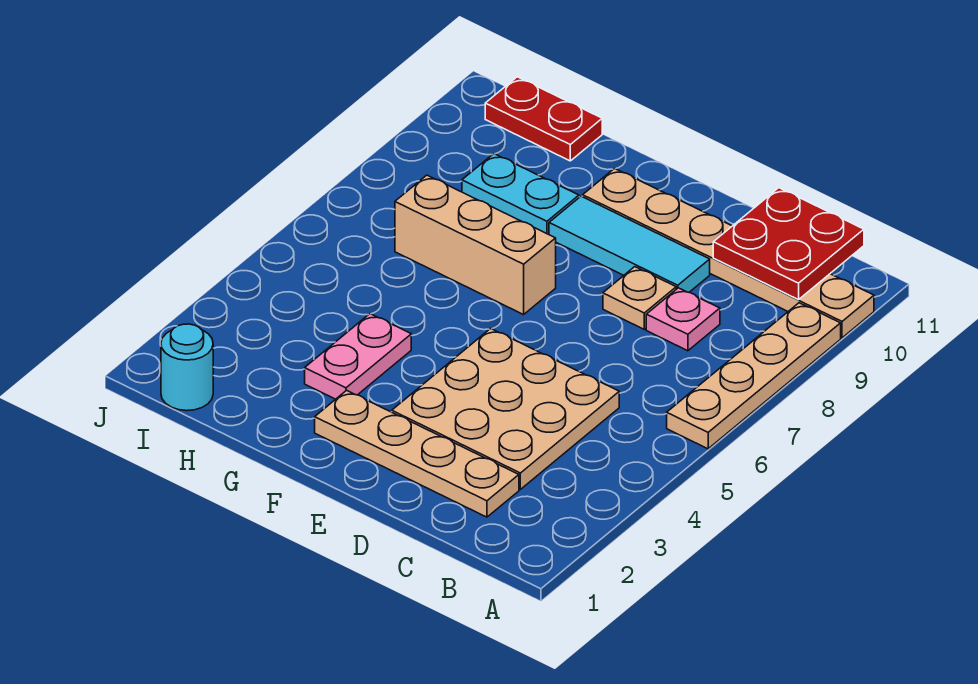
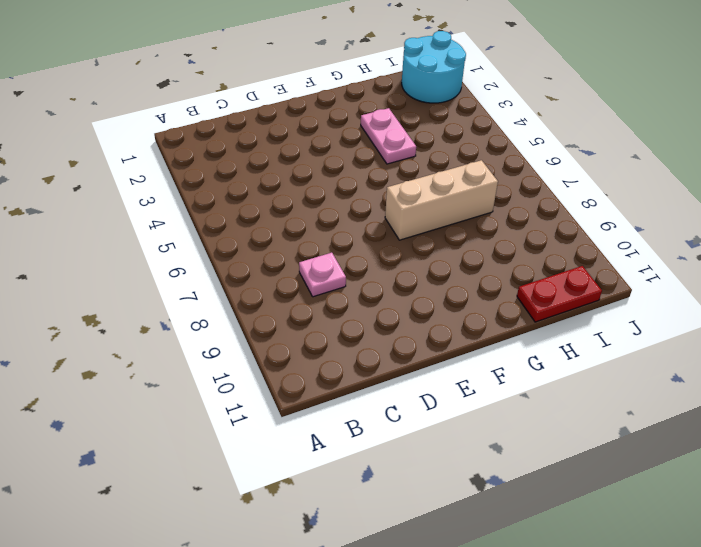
cyan round brick I1:J2 level 1 -> cyan round brick I1 level 1
none -> tan plate A6:A9 level 1
none -> tan plate A10:F10 level 1
none -> tan plate C2:F2 level 1

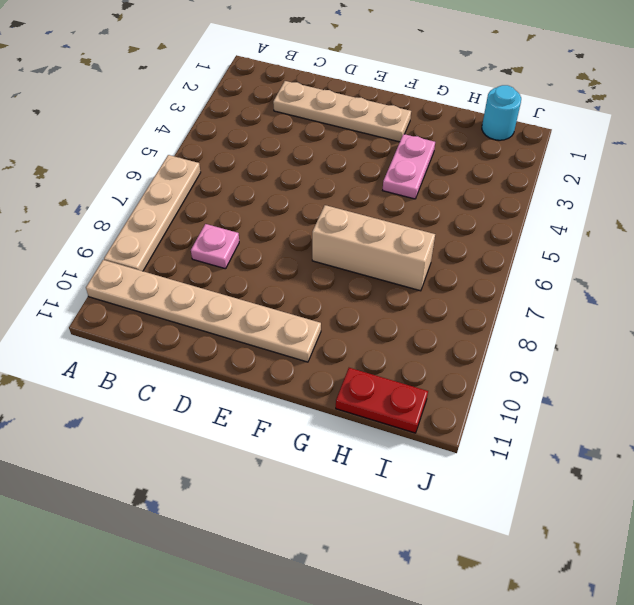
none -> tan plate C3:E5 level 1
none -> tan plate D8 level 1
none -> cyan tile D9:F9 level 1

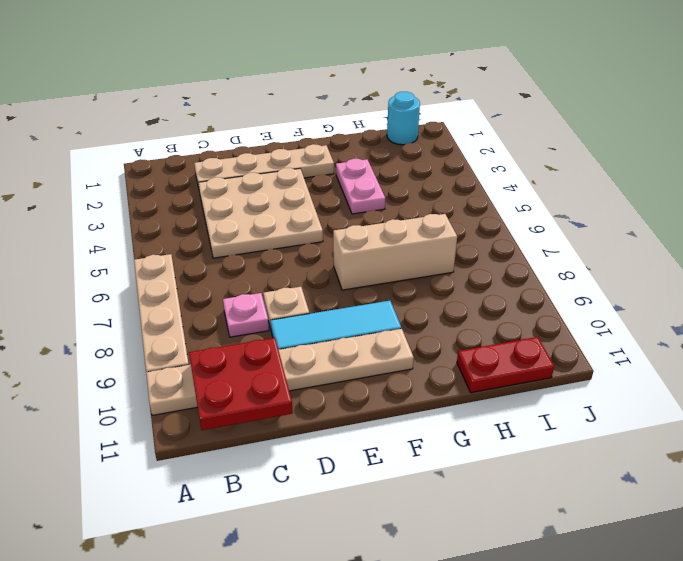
none -> cyan plate G9:H9 level 1

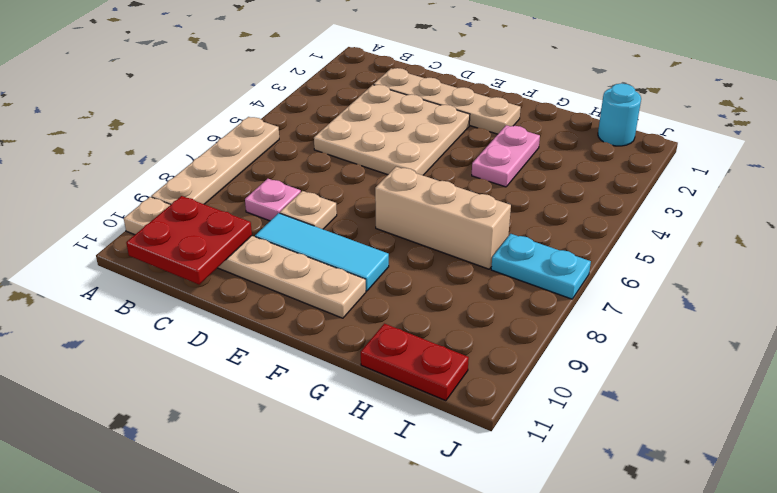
cyan plate I7:J7 level 1 -> cyan plate G9:H9 level 1

